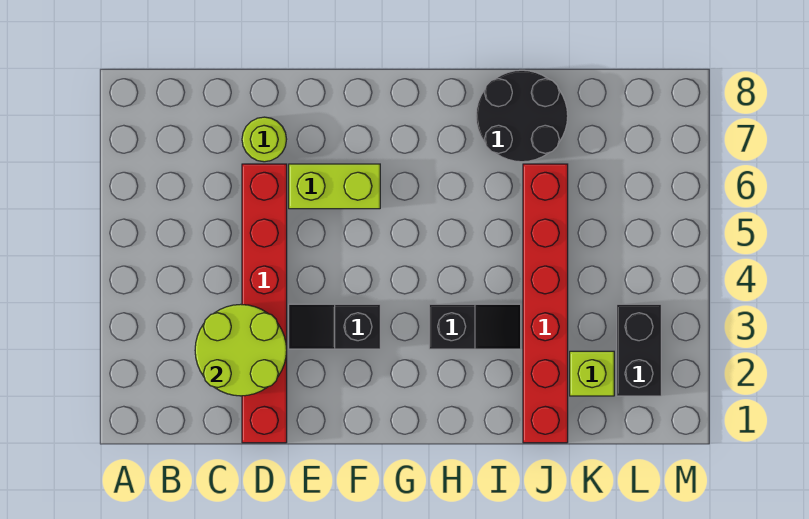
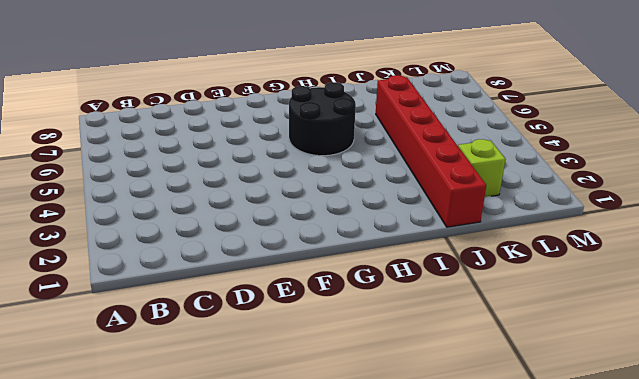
black round brick G5:H6 level 1 -> black round brick I7:J8 level 1
none -> red brick D1:D6 level 1
none -> lime round brick D7 level 1

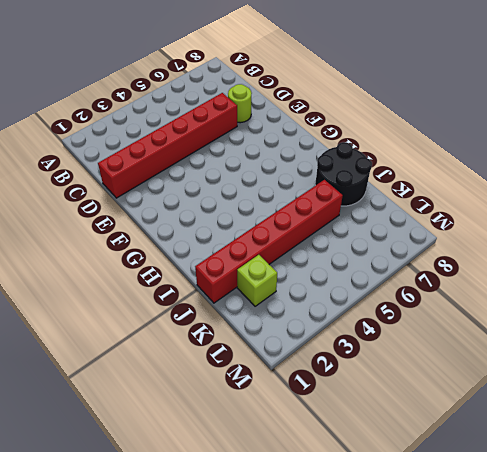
none -> black slope E3:F3 level 1 top F
none -> lime brick E6:F6 level 1

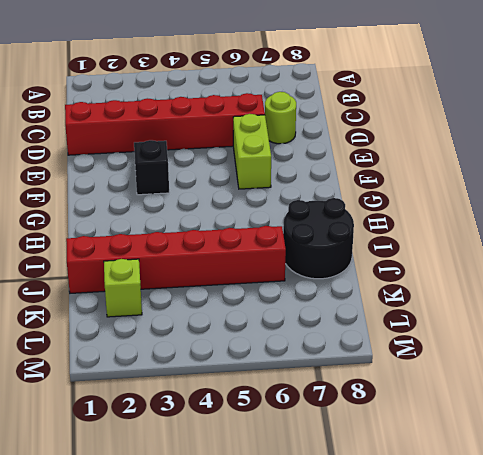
none -> black slope H3:I3 level 1 top H
none -> black brick L2:L3 level 1

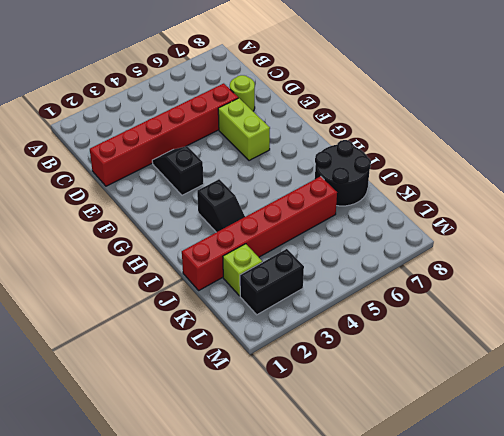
none -> lime round brick C2:D3 level 2

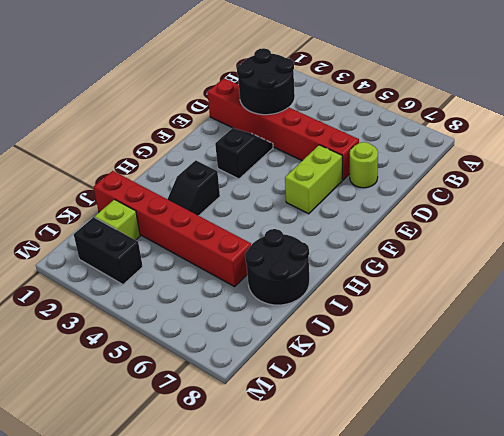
black round brick C2:D3 level 2 -> lime round brick C2:D3 level 2

